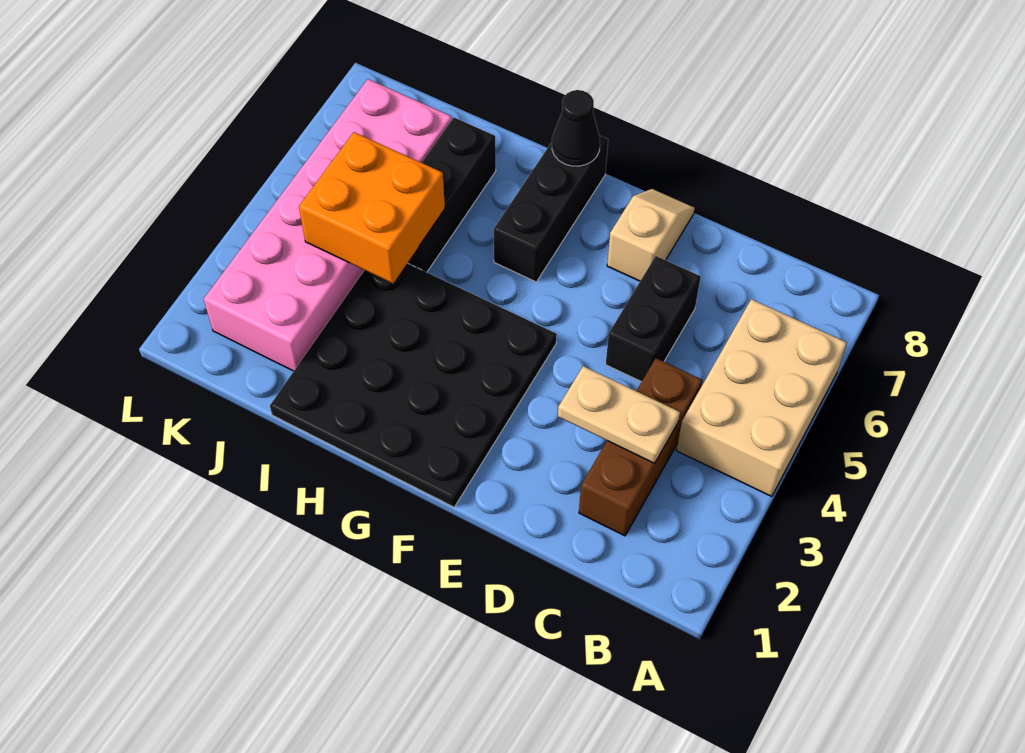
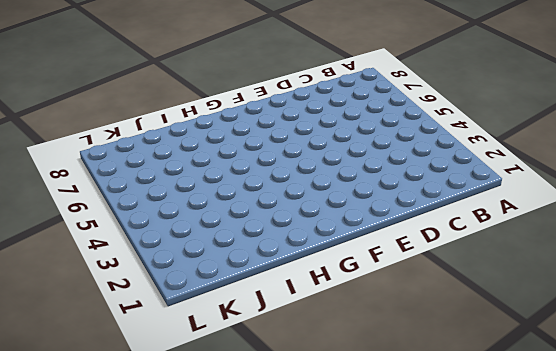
none -> tan brick A4:B6 level 1
none -> brown brick C2:C4 level 1

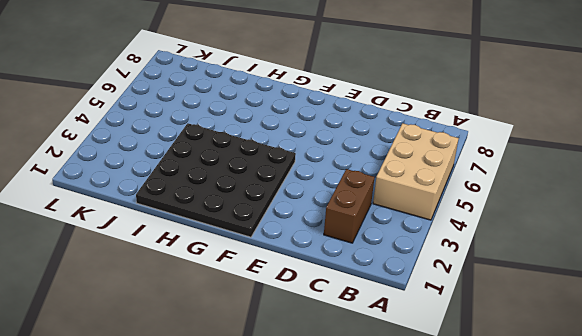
brown brick C2:C3 level 1 -> brown brick C2:C4 level 1
none -> black brick D5:D6 level 1
none -> tan slope E7:E8 level 1 top 7

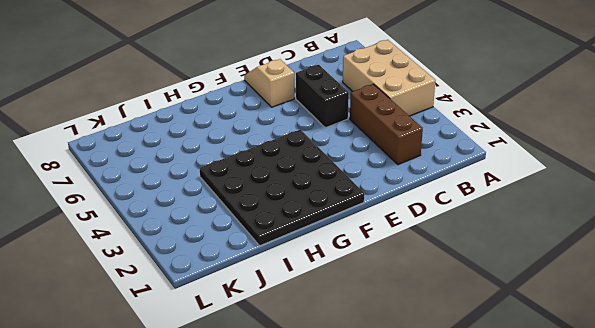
none -> black brick G6:G8 level 1
none -> black brick I5:I7 level 1

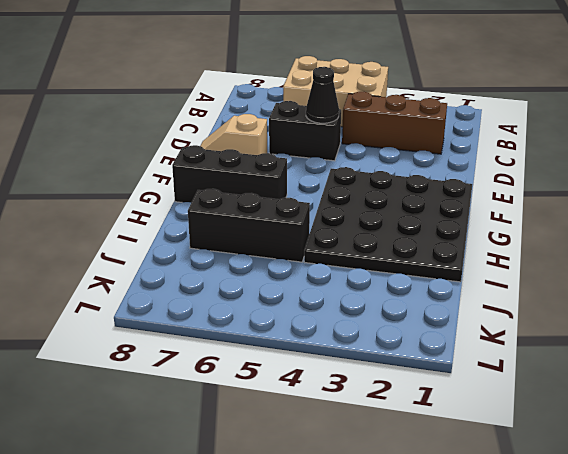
black cone D5 level 2 -> black cone G8 level 2
none -> pink brick J2:K7 level 1
none -> tan plate C3:D3 level 2

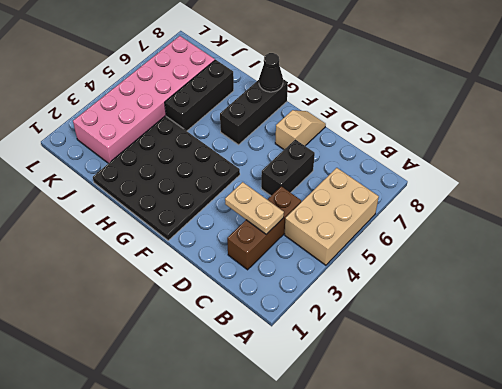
none -> orange brick I4:J5 level 2

